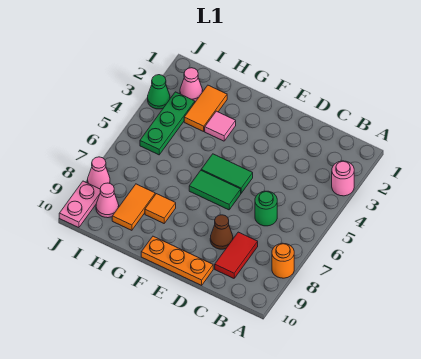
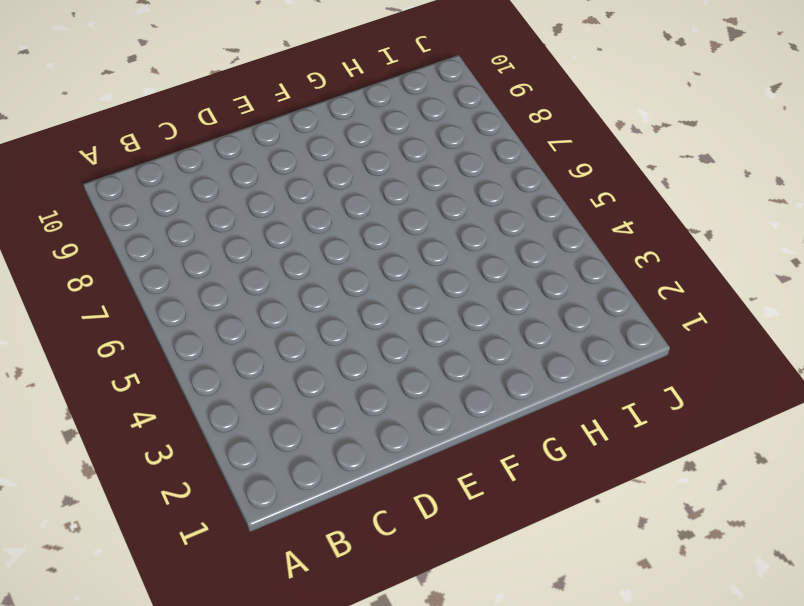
none -> pink round brick A3 level 1
none -> orange round brick A8 level 1
none -> green round brick C6 level 1

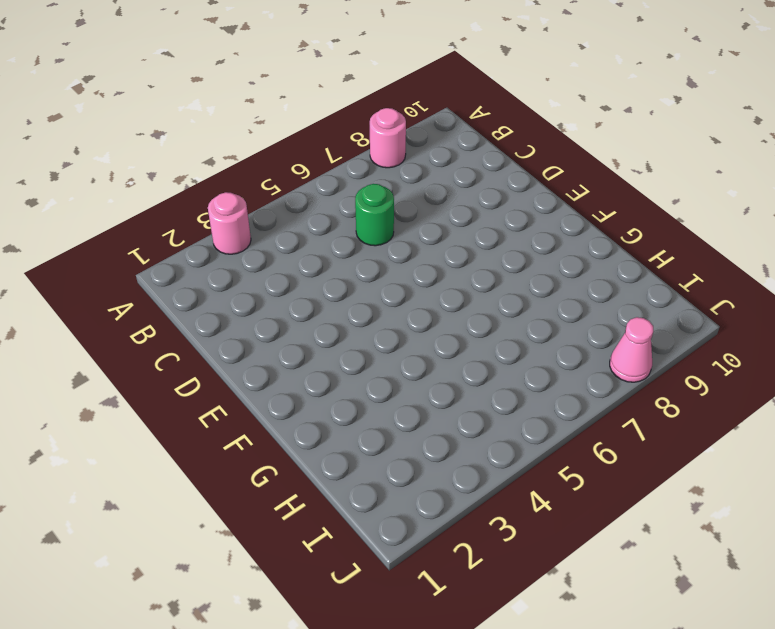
pink round brick A8 level 1 -> orange round brick A8 level 1
none -> red tile C8:C9 level 1
none -> brown cone D8 level 1
none -> orange plate D10:F10 level 1

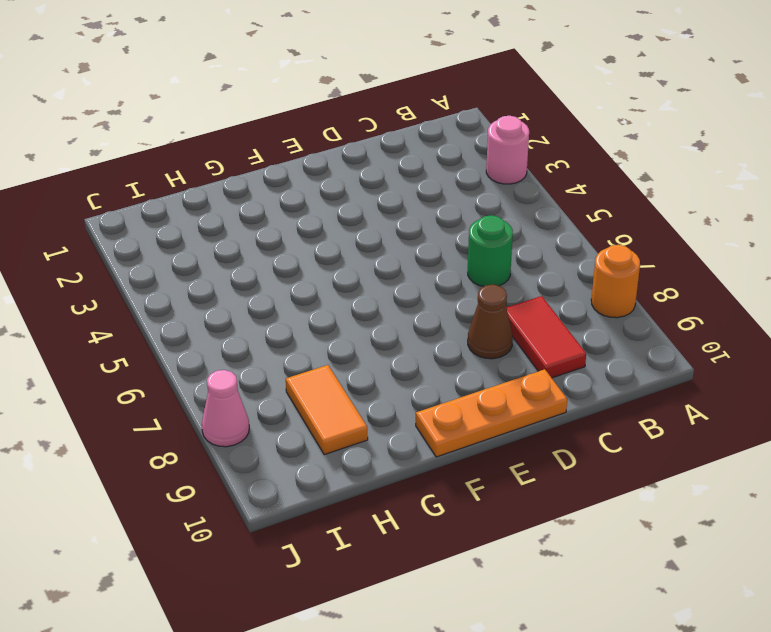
none -> green tile E5:F5 level 1
none -> green tile E6:F6 level 1
none -> pink tile G3 level 1

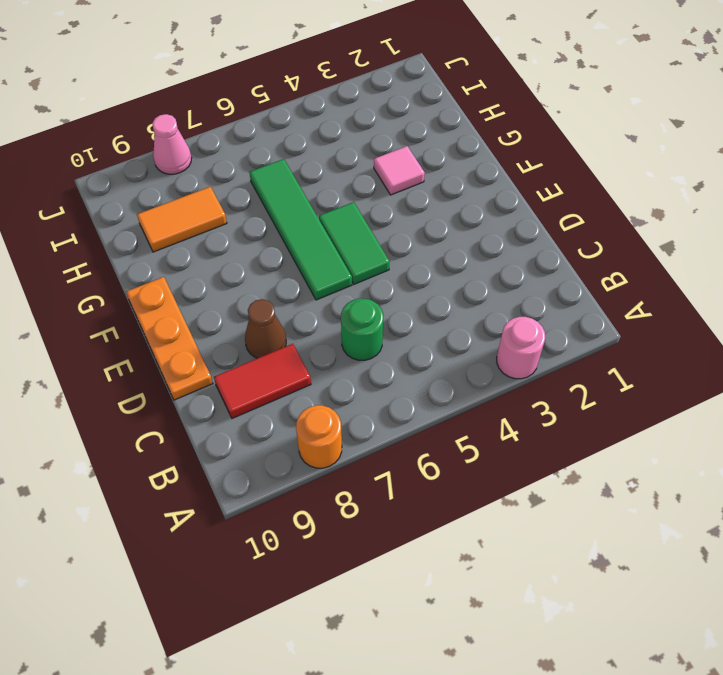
green tile E6:H6 level 1 -> green tile E6:F6 level 1
none -> orange tile G8 level 1
none -> orange tile H2:H3 level 1
none -> pink cone I2 level 1

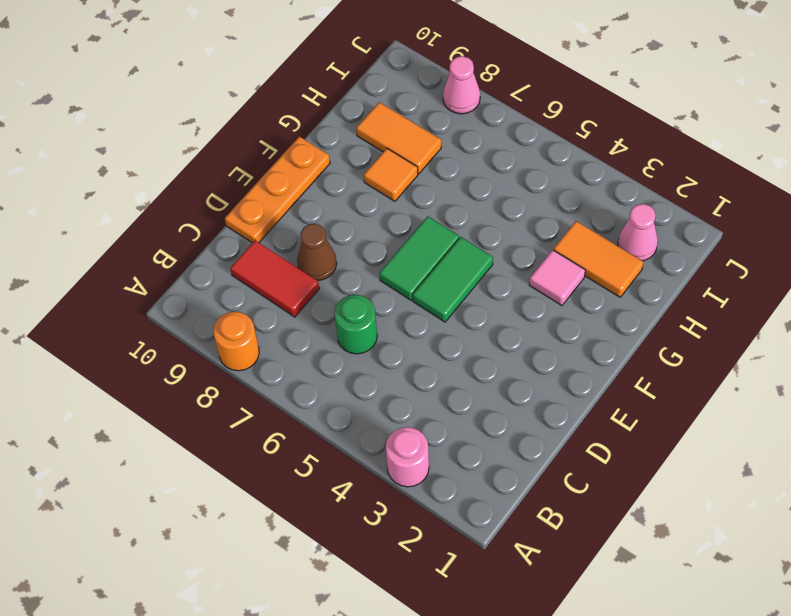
none -> green plate I3:I5 level 1
none -> pink cone I9 level 1
none -> green cone J3 level 1

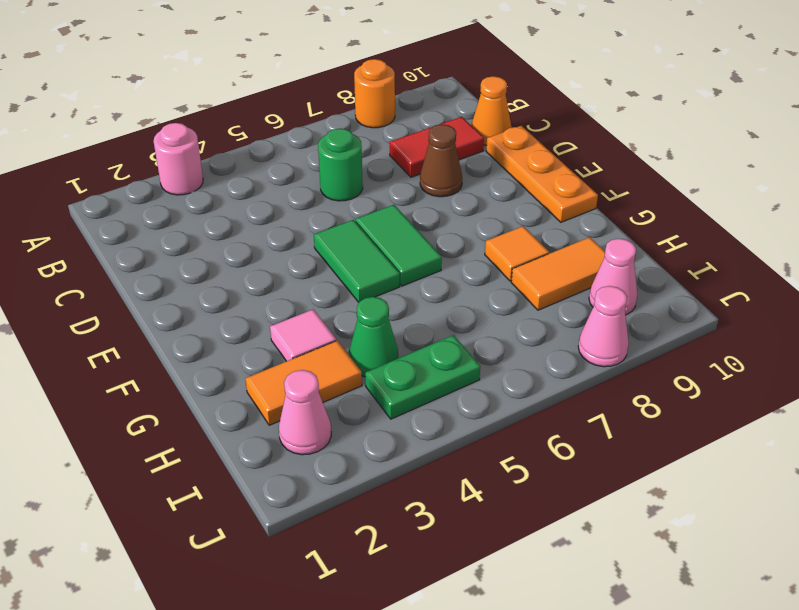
orange cone C10 level 1 -> none
green cone H4 level 1 -> green cone J3 level 1
green plate I4:I5 level 1 -> green plate I3:I5 level 1
none -> pink plate J9:J10 level 1

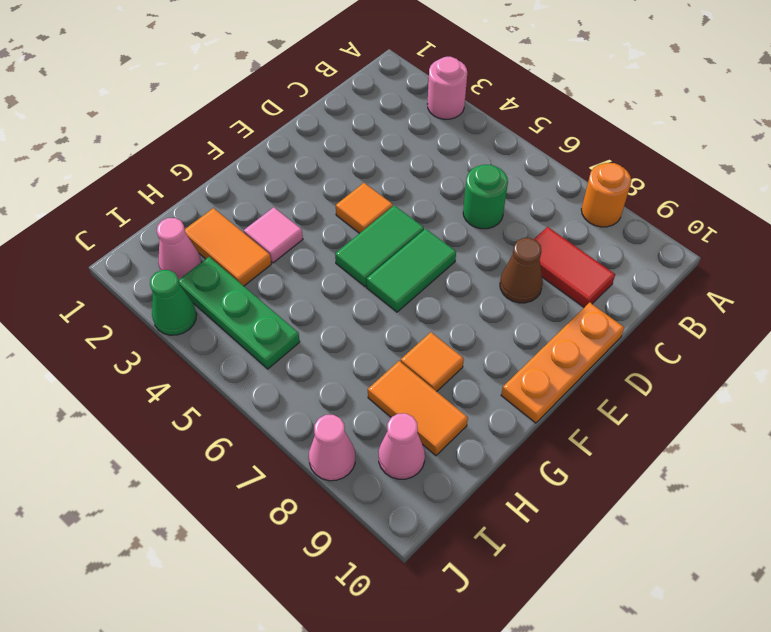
orange tile E4 level 1 -> none
none -> pink plate J9:J10 level 1

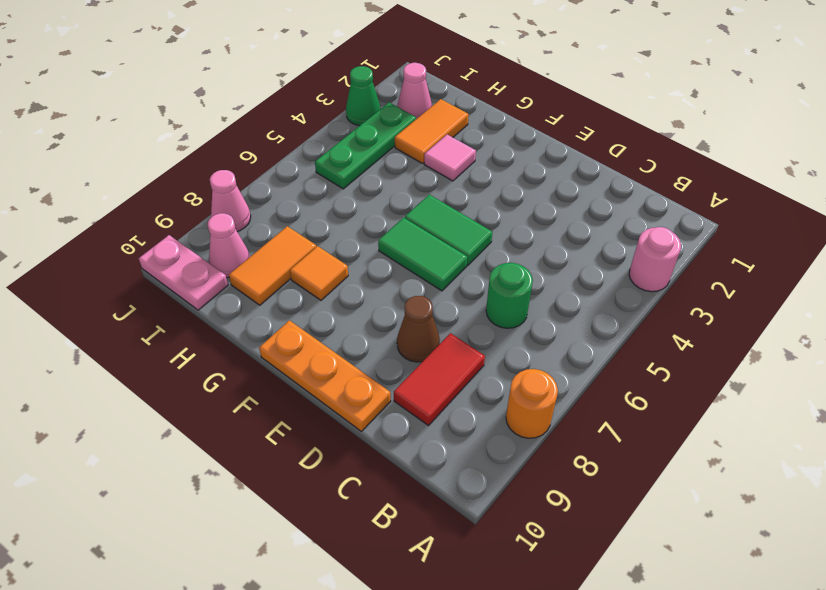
pink plate I10:J10 level 1 -> pink plate J9:J10 level 1

